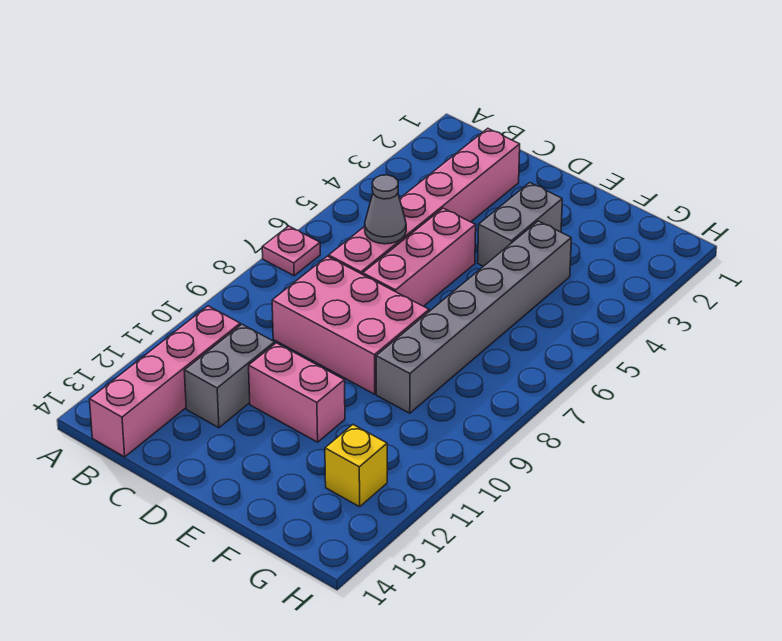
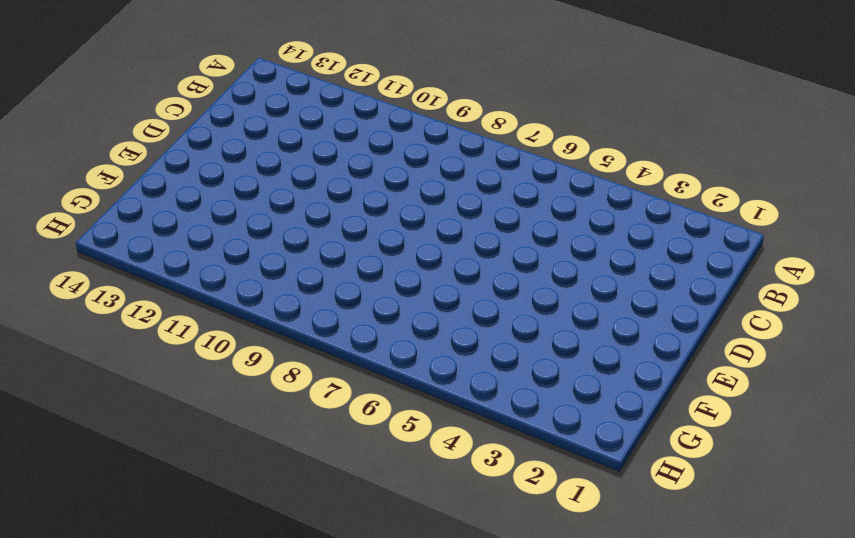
none -> pink plate A7 level 1
none -> pink brick B11:B14 level 1

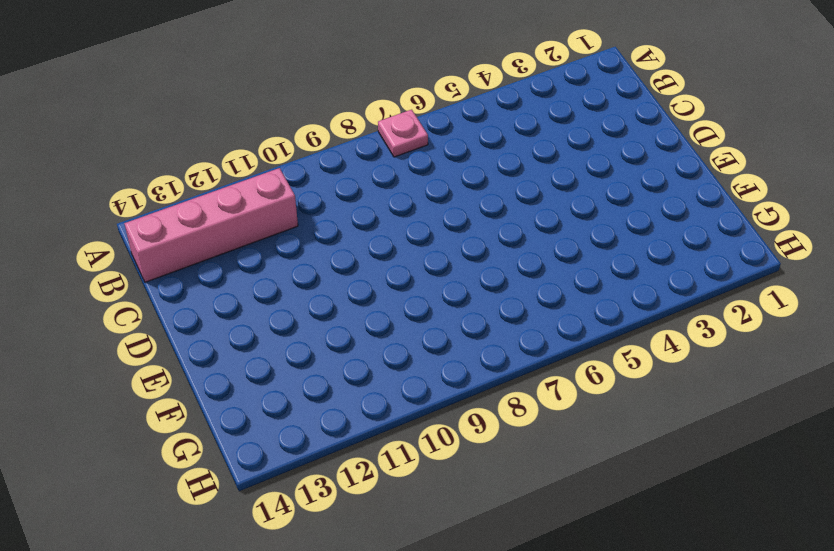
none -> pink brick C2:C7 level 1
none -> pink brick C8:E9 level 1

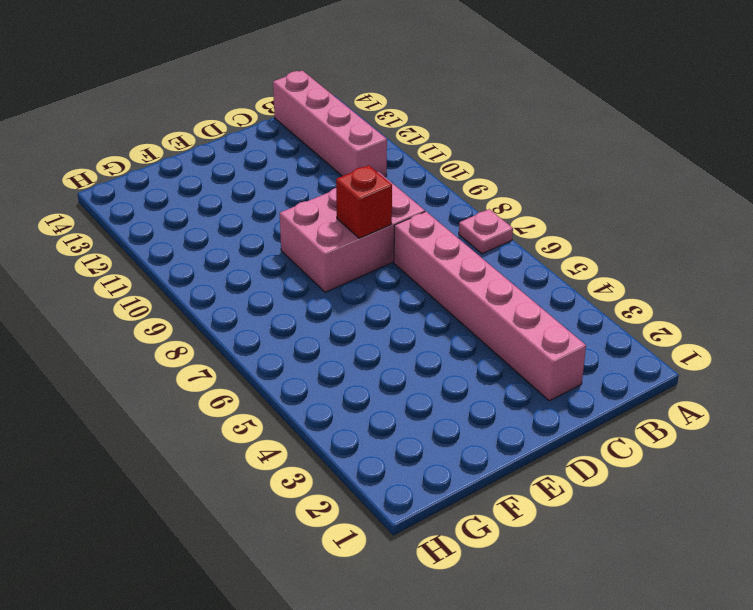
red brick D8 level 2 -> none
none -> grey brick C11:C12 level 1
none -> pink brick D5:D7 level 1

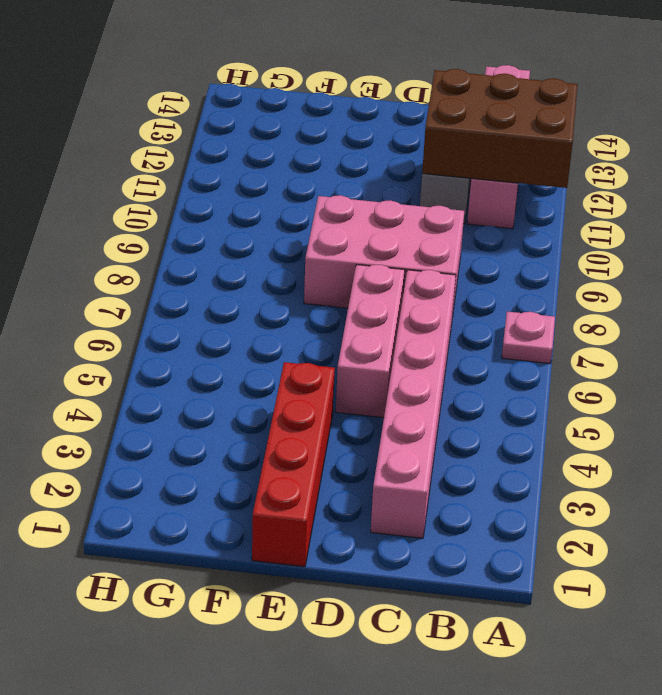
brown brick A11:C12 level 2 -> none
red brick E1:E4 level 1 -> grey brick E3:E4 level 1
none -> pink brick D11:E11 level 1
none -> grey brick F4:F9 level 1

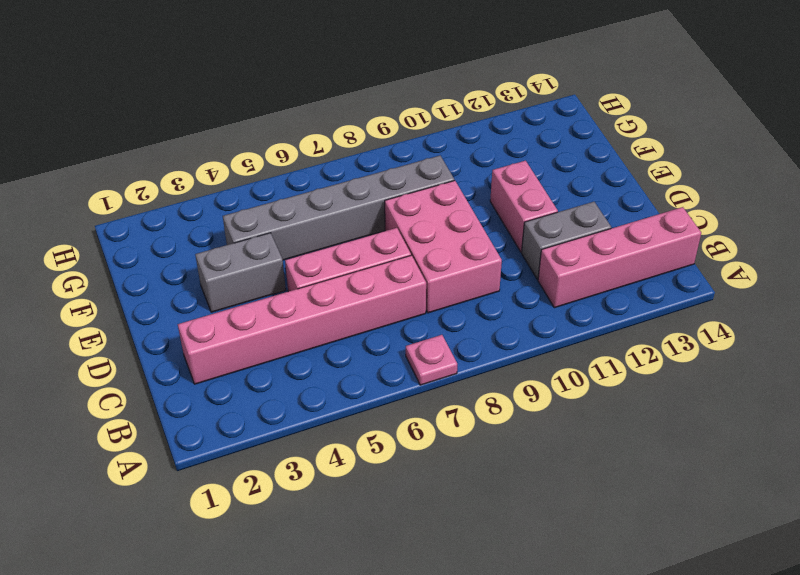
none -> yellow brick G12 level 1
none -> grey cone C6 level 2

